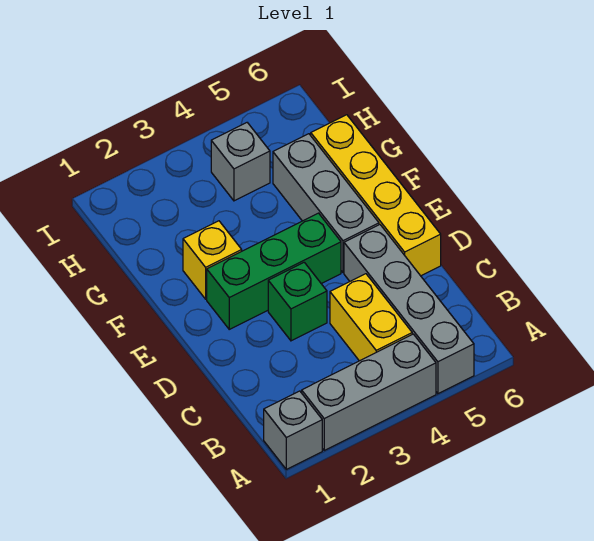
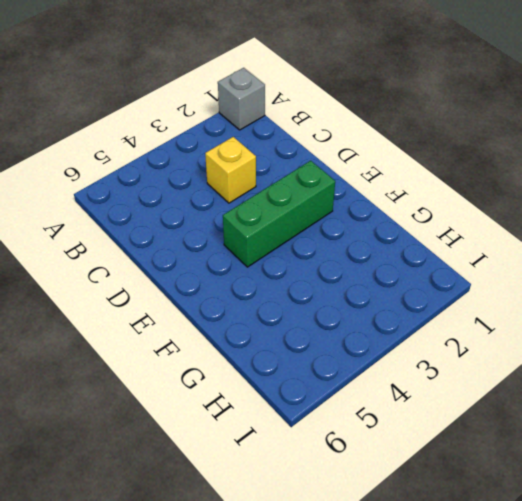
yellow brick C3 level 1 -> yellow brick F2 level 1
none -> grey brick A2:A4 level 1
none -> grey brick A5:D5 level 1

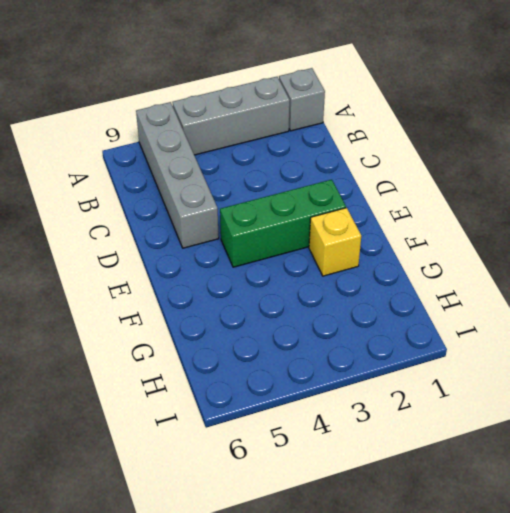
none -> yellow brick B4:C4 level 1
none -> green brick D3 level 1

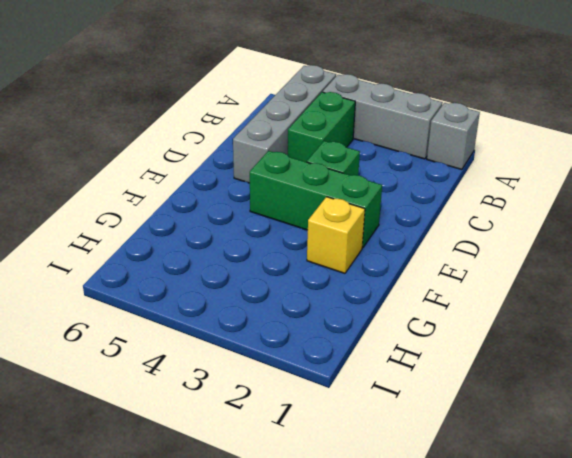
green brick B4:C4 level 1 -> yellow brick B4:C4 level 1
none -> yellow brick D6:G6 level 1
none -> grey brick E5:G5 level 1

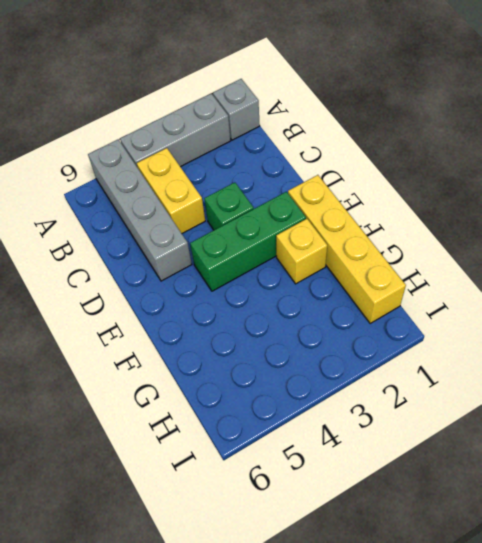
yellow brick E1:H1 level 1 -> yellow brick D6:G6 level 1
none -> grey brick E5:G5 level 1
none -> grey brick H4 level 1

